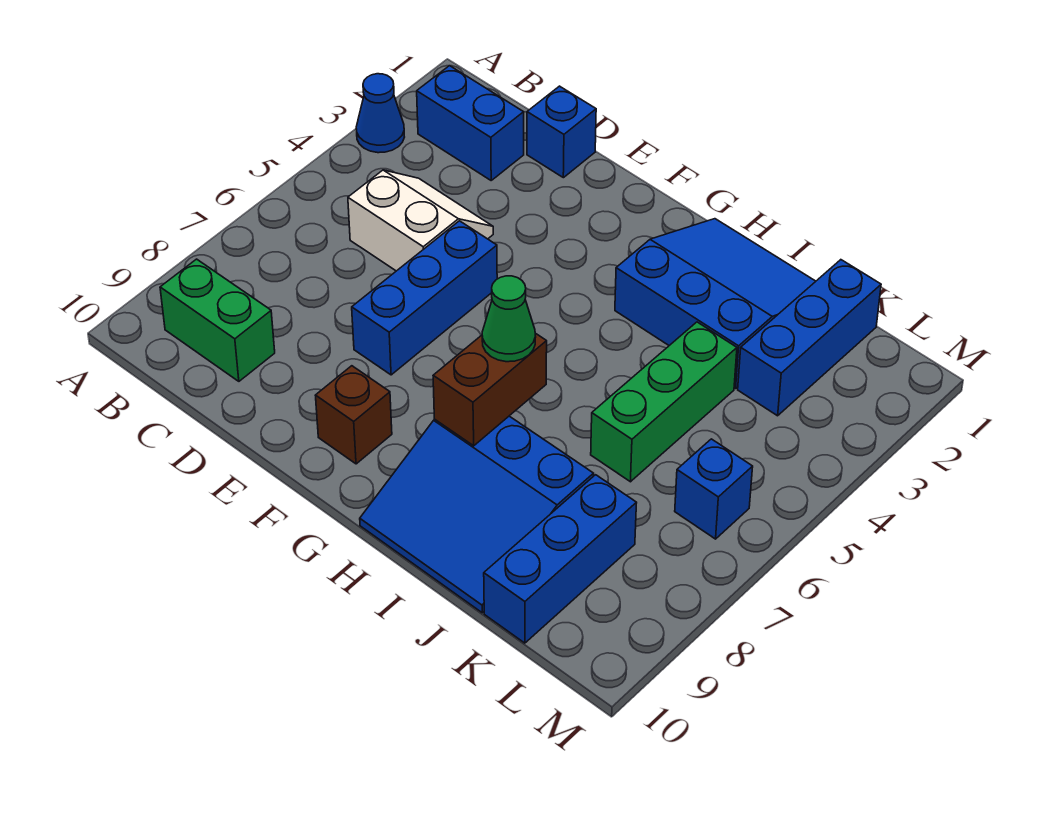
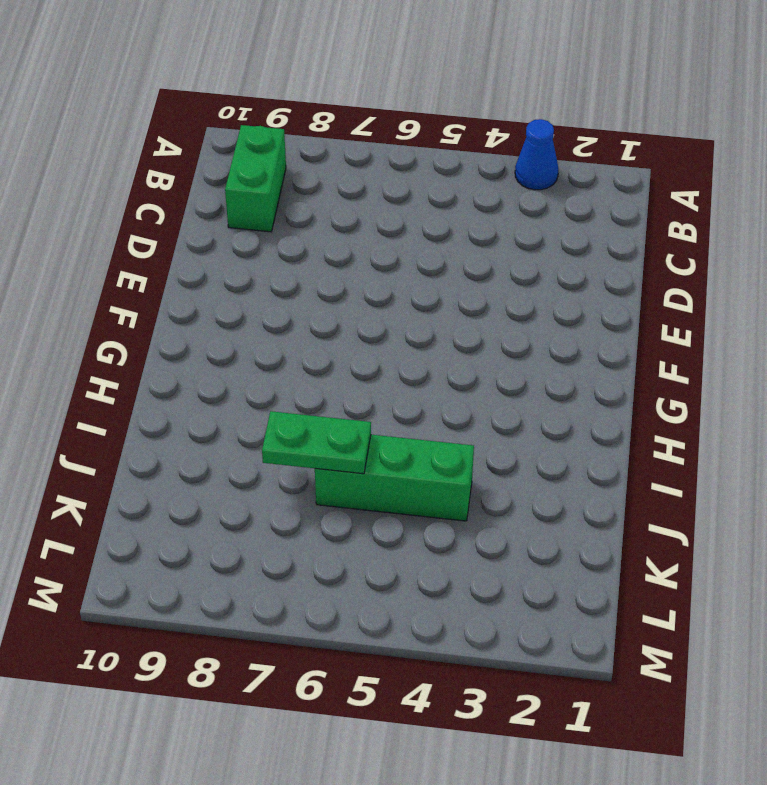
green plate J6:J7 level 2 -> none
none -> blue brick B2:C2 level 1
none -> white slope C4:D5 level 1 top 5
none -> blue brick D1 level 1

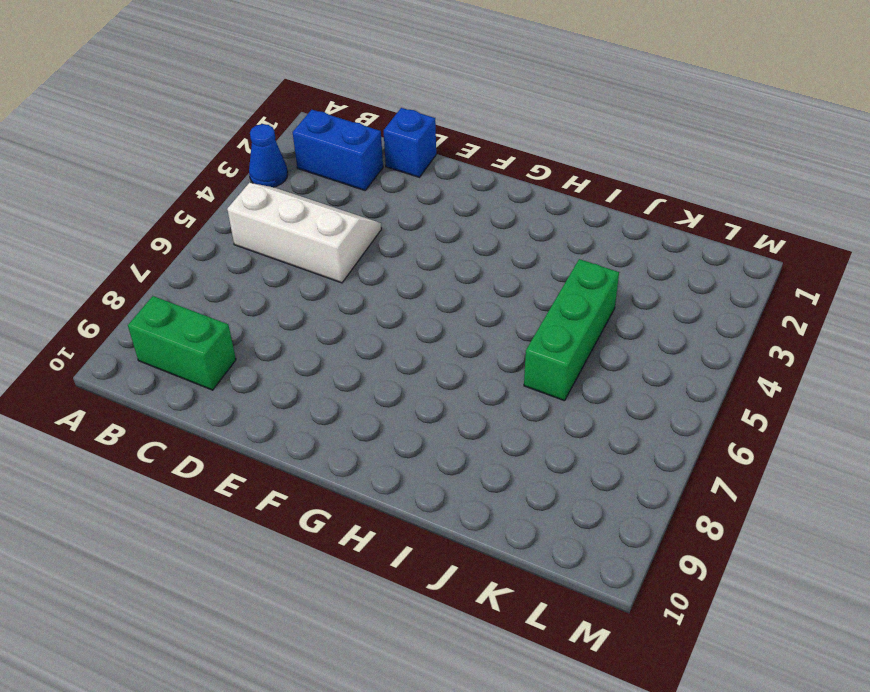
white slope B4:D5 level 1 top 5 -> white slope C4:D5 level 1 top 5
none -> blue brick E5:E7 level 1
none -> brown brick F9 level 1
none -> blue slope H1:J3 level 1 top 3

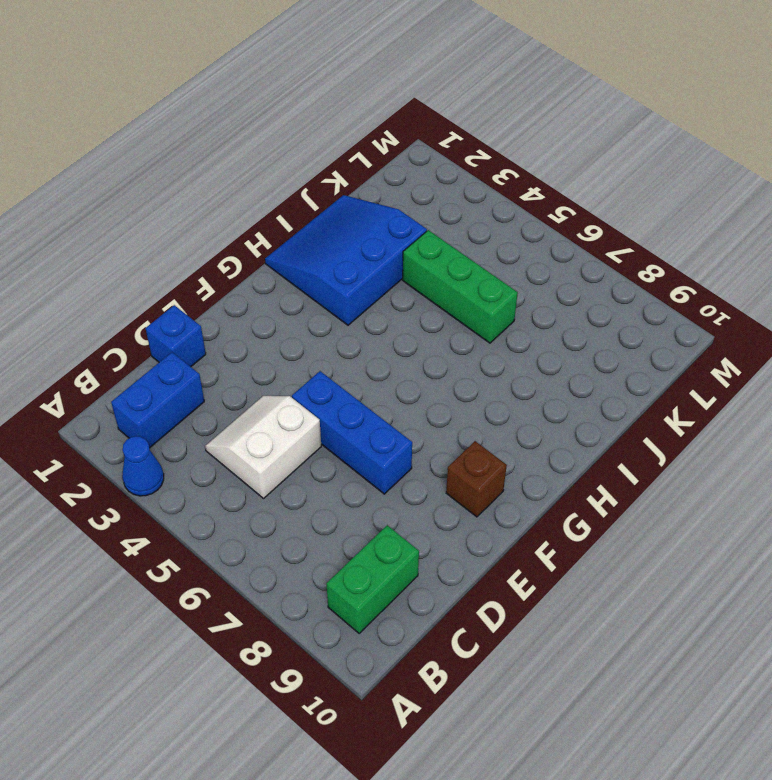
none -> blue slope H8:J10 level 1 top 8
none -> blue brick K1:K3 level 1
none -> blue brick K8:K10 level 1

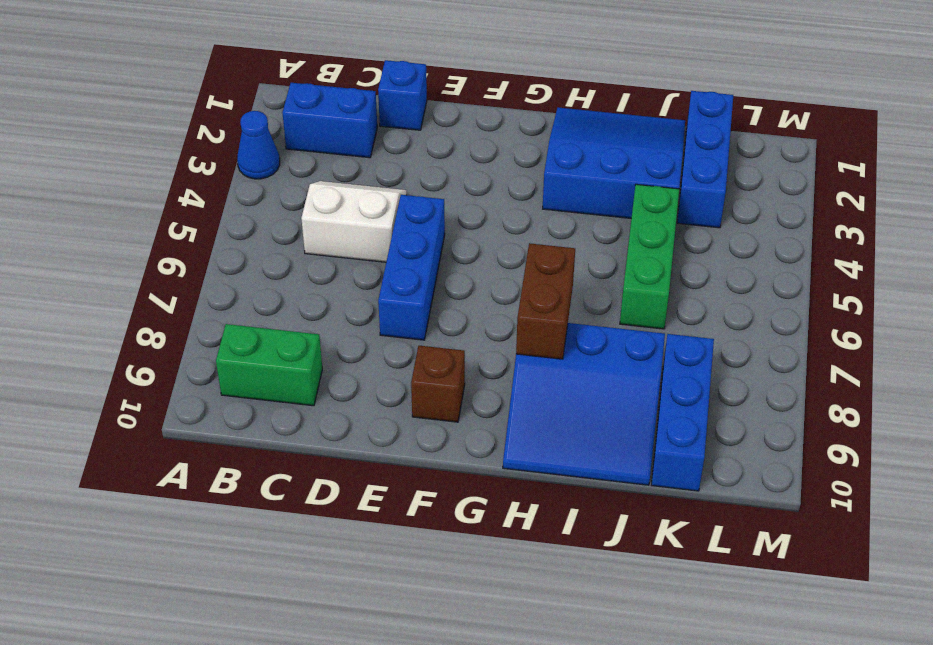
none -> blue brick L6 level 1
none -> green cone H7 level 3

